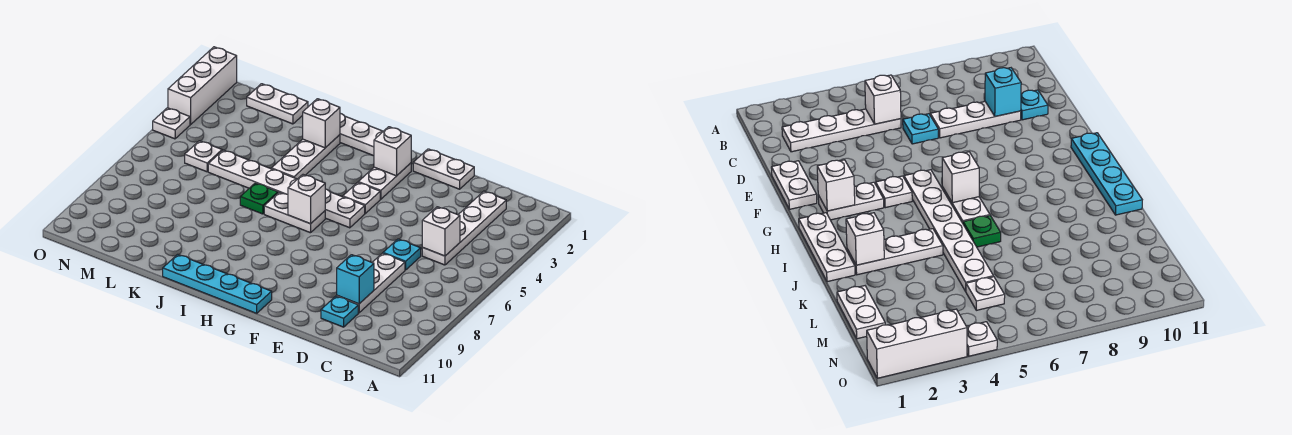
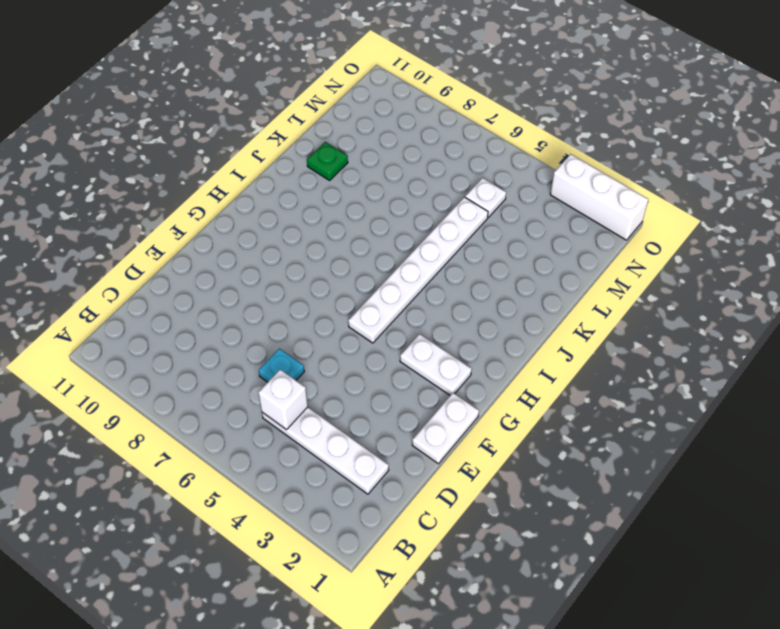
green plate K10 level 1 -> green plate J6 level 1
none -> white plate D7:D9 level 1
none -> cyan plate D10 level 1
none -> white plate G4 level 1

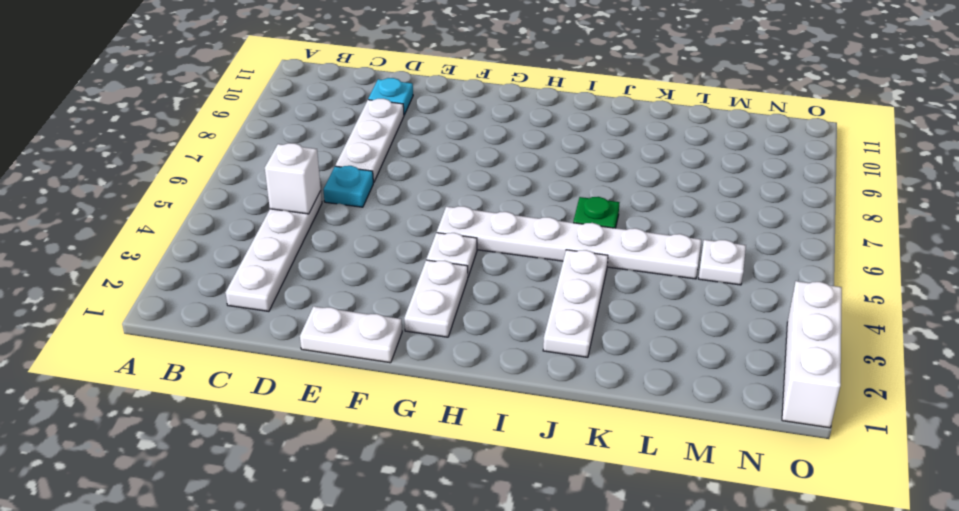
none -> cyan plate G11:J11 level 1
none -> white plate H1:J1 level 1
none -> white plate H6:I6 level 1

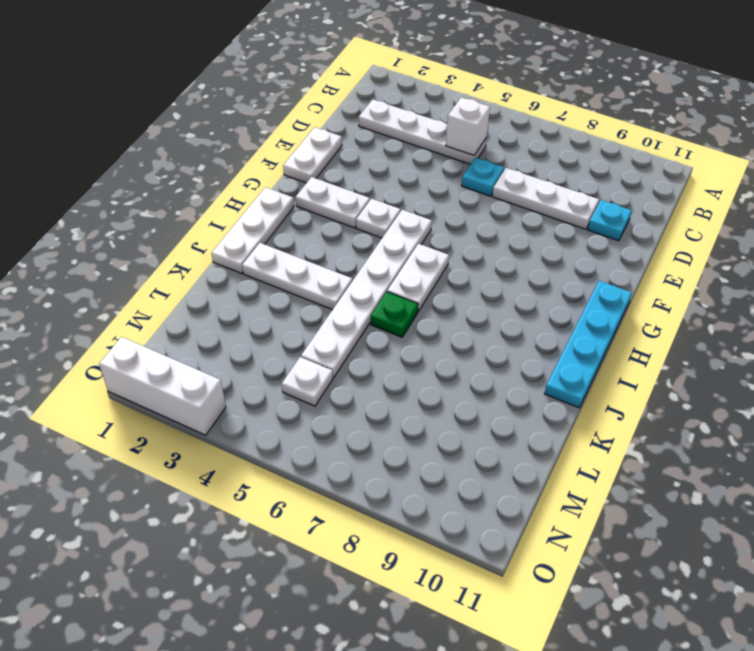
none -> white plate L1:M1 level 1
none -> white plate O4 level 1
none -> cyan brick D9 level 2

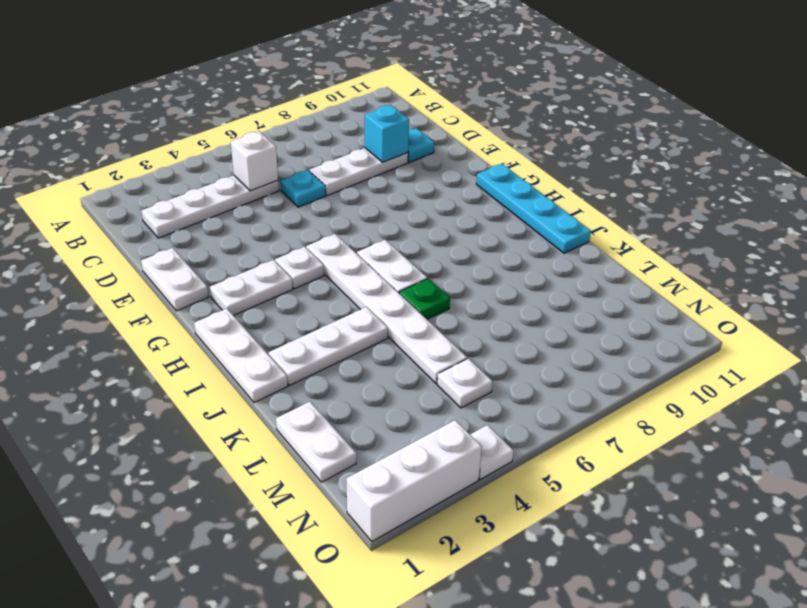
none -> white brick G2 level 2
none -> white brick H6 level 2
none -> white brick J2 level 2

